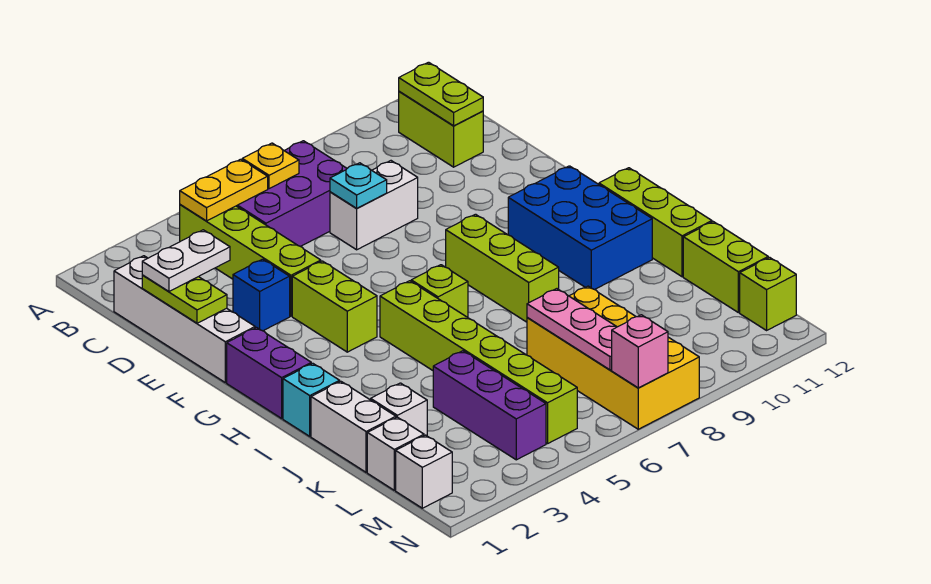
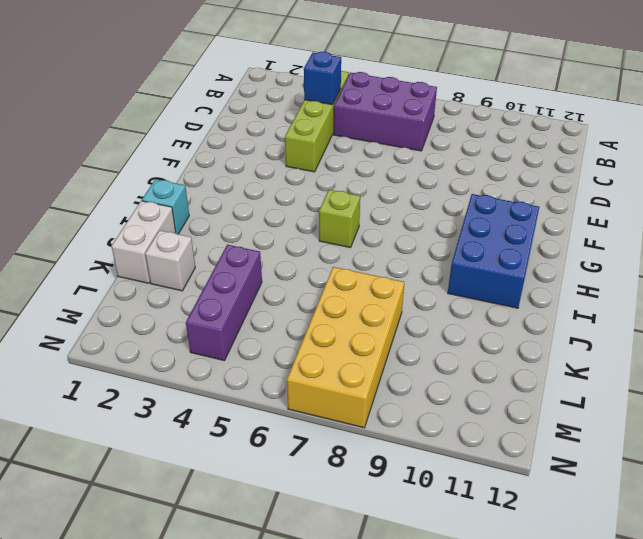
blue brick C4 level 2 -> blue brick E3 level 1
none -> lime brick B11:C11 level 1
none -> white brick C1:F1 level 1
none -> white brick D7:D8 level 1
none -> lime brick F4:G4 level 1

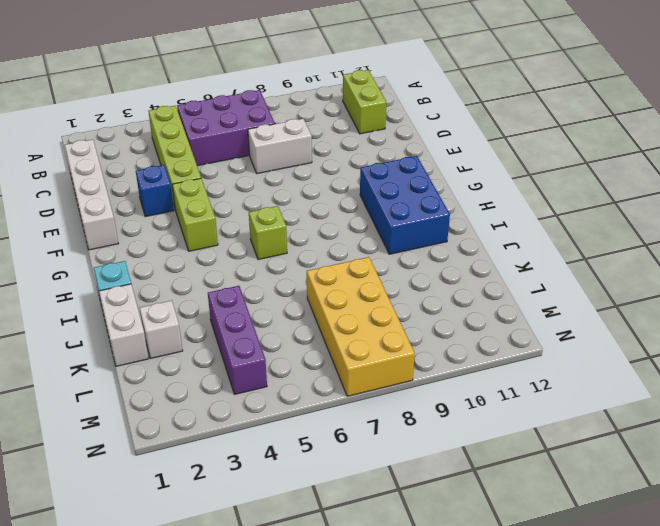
none -> purple brick G1:H1 level 1
none -> lime brick G8:I8 level 1
none -> lime brick H5:M5 level 1
none -> lime brick H12:J12 level 1

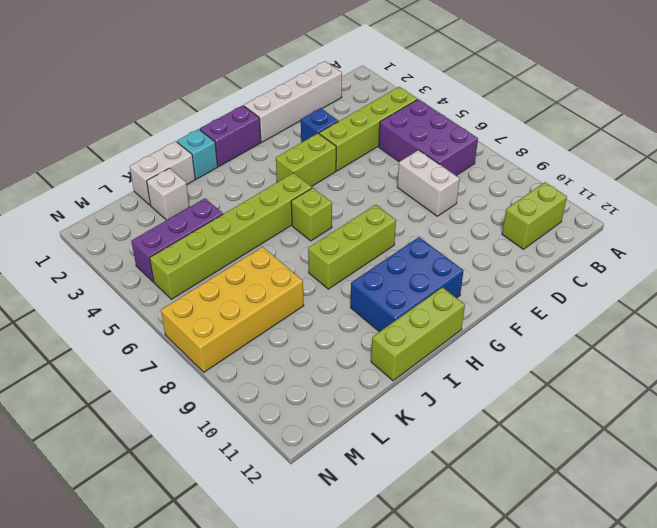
none -> lime brick K12:L12 level 1
none -> white brick L1 level 1
none -> white brick M1 level 1
none -> lime brick M12 level 1

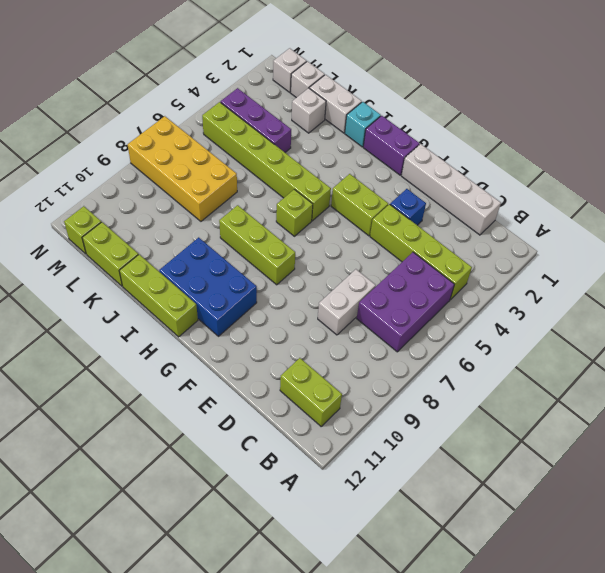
none -> yellow plate B4:B5 level 2
none -> yellow plate B6 level 2
none -> lime plate B11:C11 level 2
none -> lime plate D1:E1 level 2

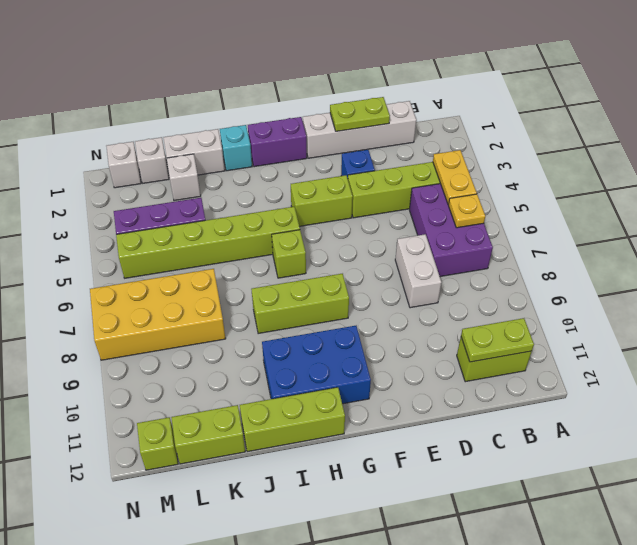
none -> cyan plate D7 level 2
none -> pink plate K7:M7 level 2
none -> pink brick N7 level 2
none -> white plate D1:D2 level 3

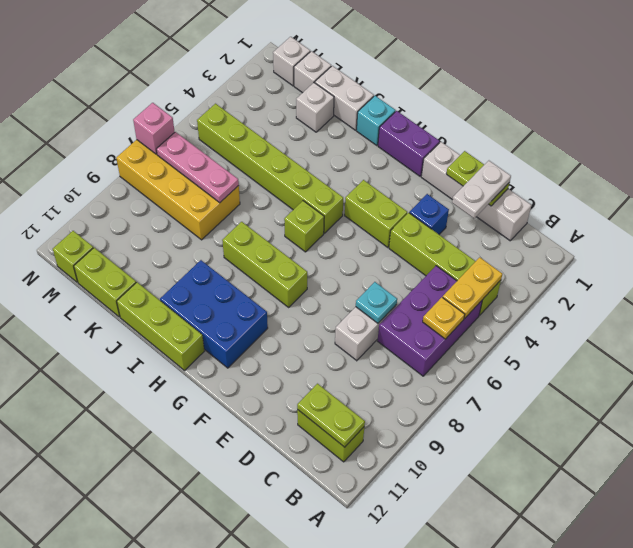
none -> purple brick K4:M4 level 1

